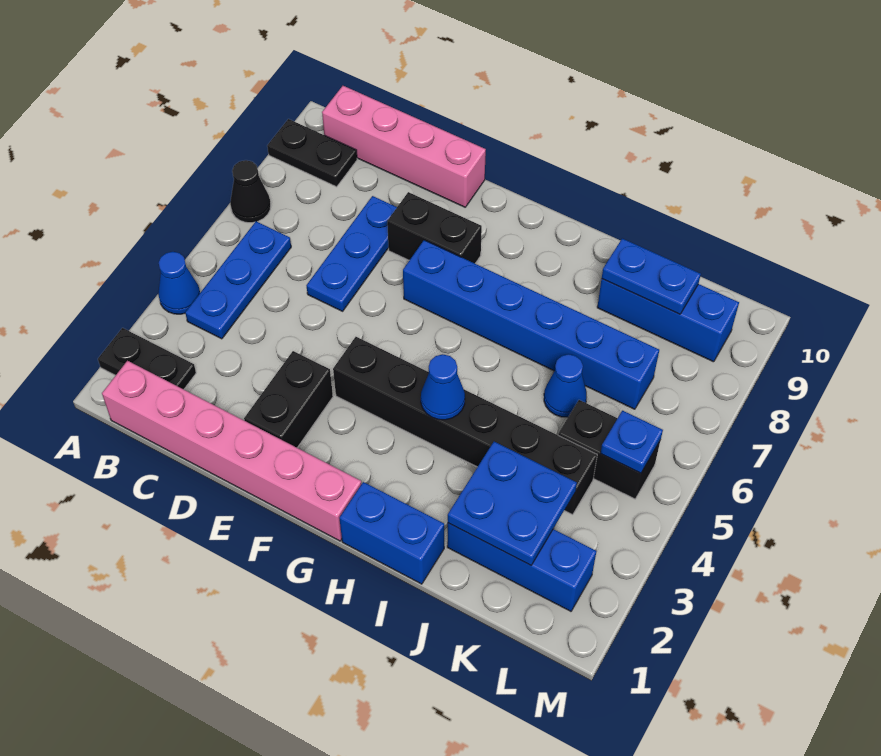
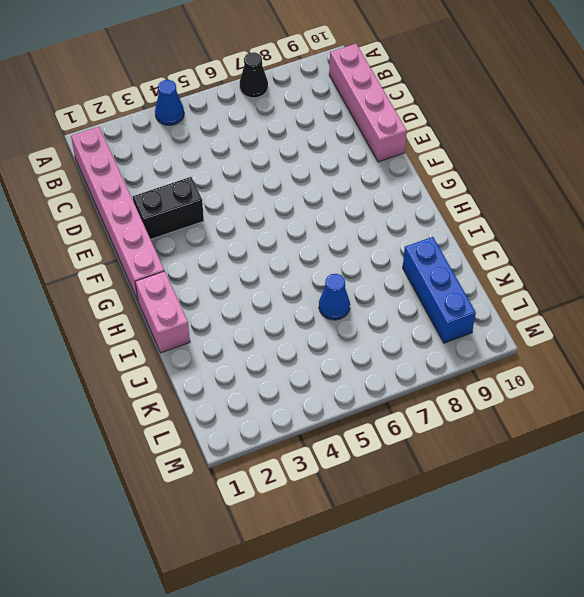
pink brick H1:I1 level 1 -> blue brick H1:I1 level 1
none -> black plate A2:B2 level 1
none -> black plate A9:B9 level 1
none -> blue plate B4:B6 level 1

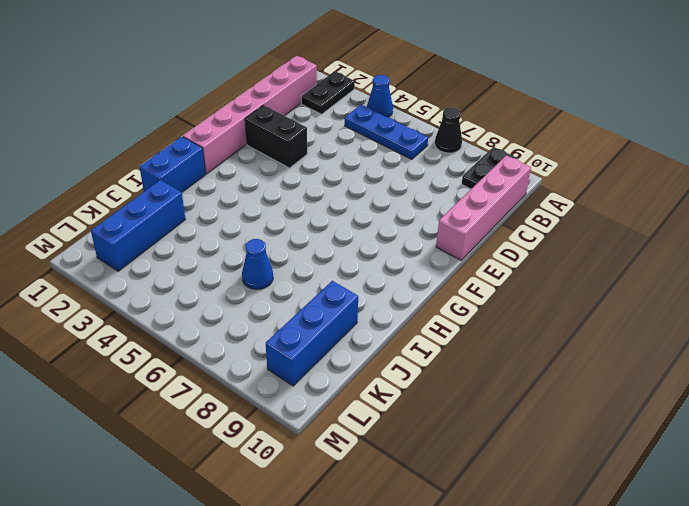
none -> blue plate D6:D8 level 1
none -> black brick E8:F8 level 1
none -> black brick F4:K4 level 1

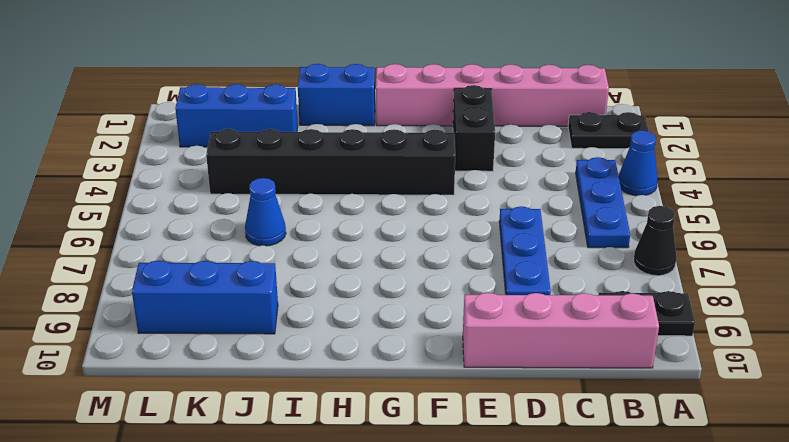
none -> black brick E8:F8 level 1
none -> blue brick F7:K7 level 1
none -> black brick K5:L5 level 1

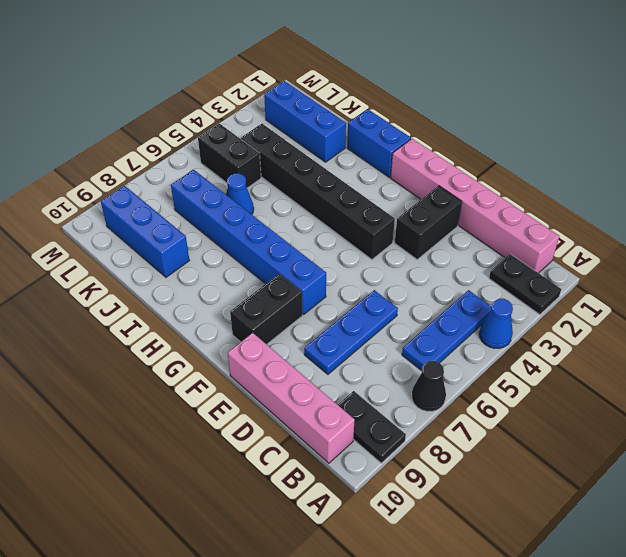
black brick F8:F9 level 1 -> black brick E8:F8 level 1
none -> blue cone H4 level 2
none -> blue plate J2:K3 level 2
none -> blue plate J9:K9 level 2

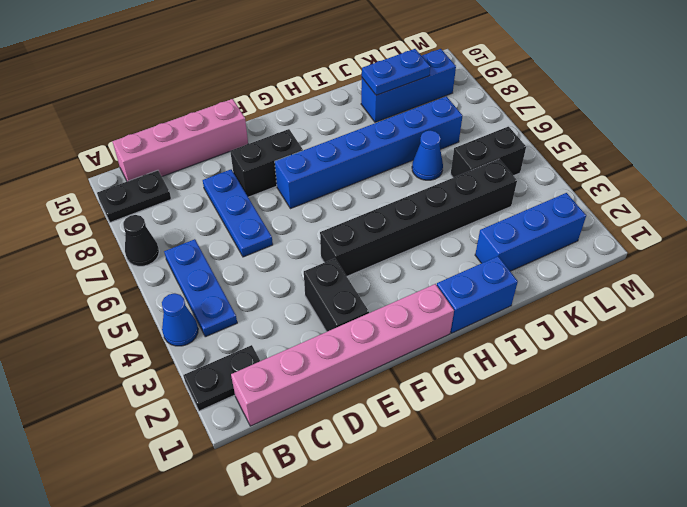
none -> blue cone H4 level 2
none -> blue plate J2:K3 level 2
none -> blue plate L5 level 2

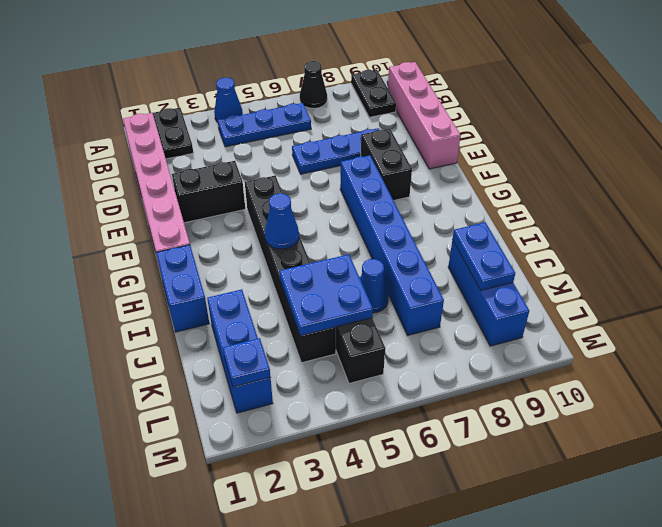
blue plate J4:K5 level 2 -> blue plate J2:K3 level 2
blue plate L2 level 2 -> blue plate L5 level 2

